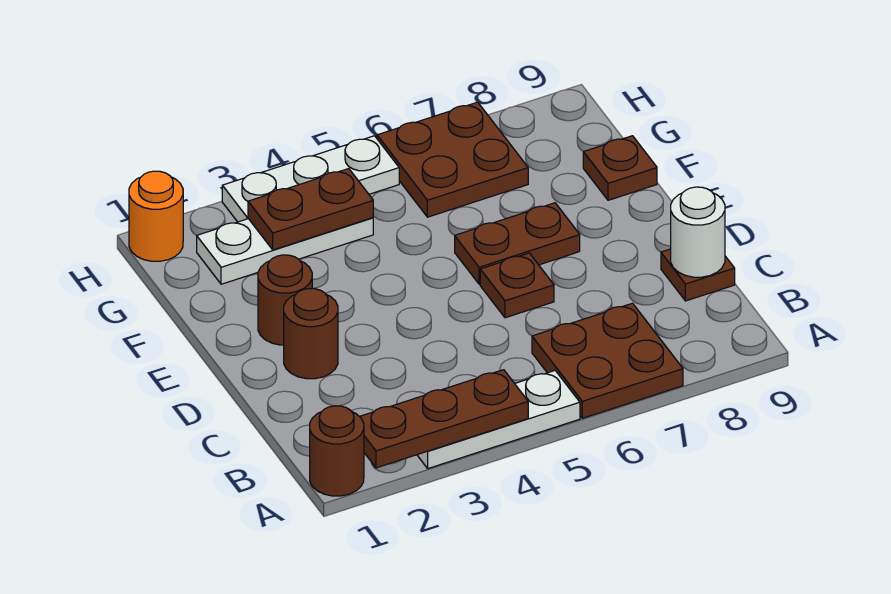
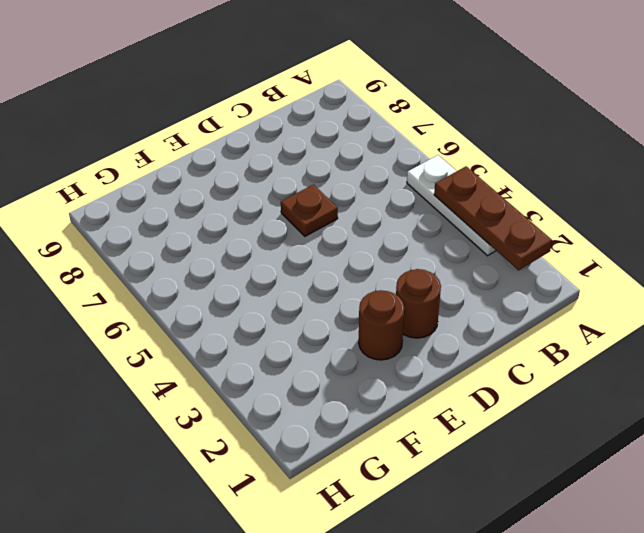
none -> brown round brick A1 level 1
none -> brown plate A6:B7 level 1
none -> brown plate C9 level 1

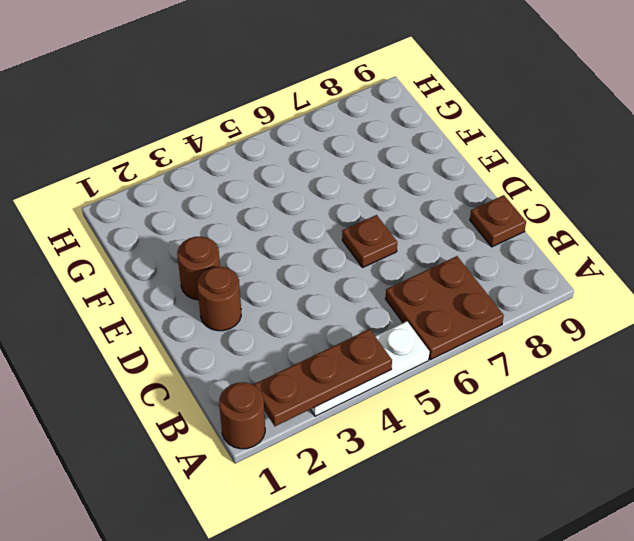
none -> brown plate E6:E7 level 1
none -> brown plate F9 level 1
none -> white plate G2:G4 level 1

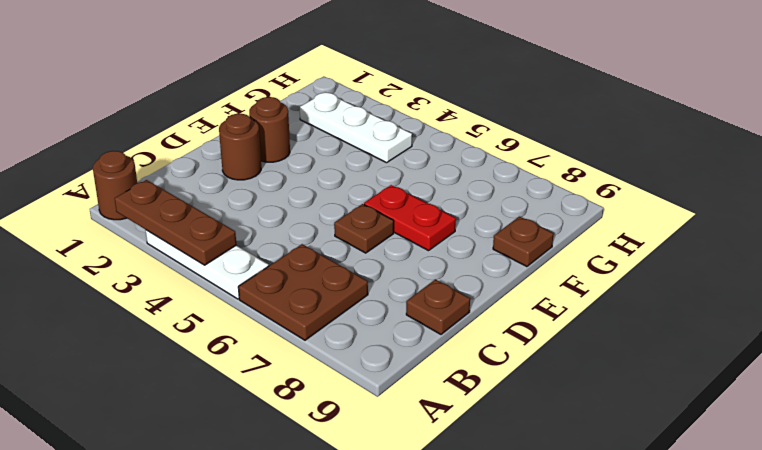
red plate E6:E7 level 1 -> brown plate E6:E7 level 1
none -> brown plate G6:H7 level 1
none -> orange round brick H1 level 1
none -> white plate H3:H5 level 1

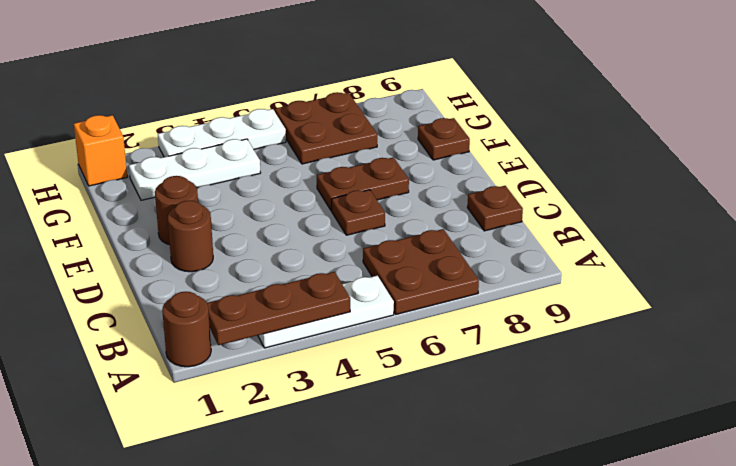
orange brick H1 level 1 -> orange round brick H1 level 1
none -> white round brick C9 level 2
none -> brown plate G3:G4 level 2

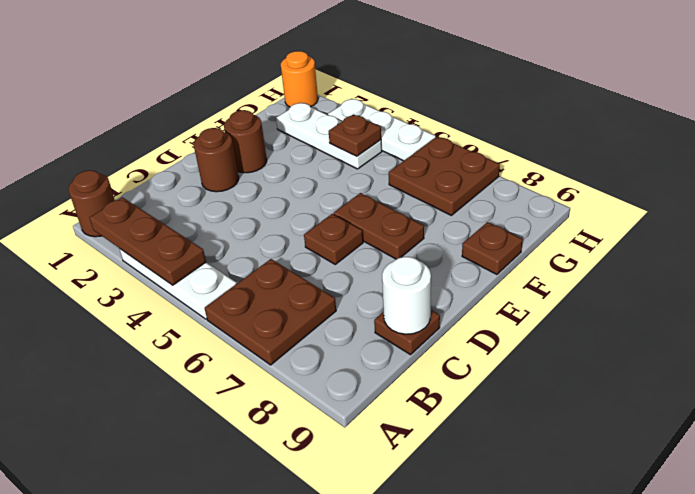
brown plate G4 level 2 -> brown plate G3:G4 level 2

